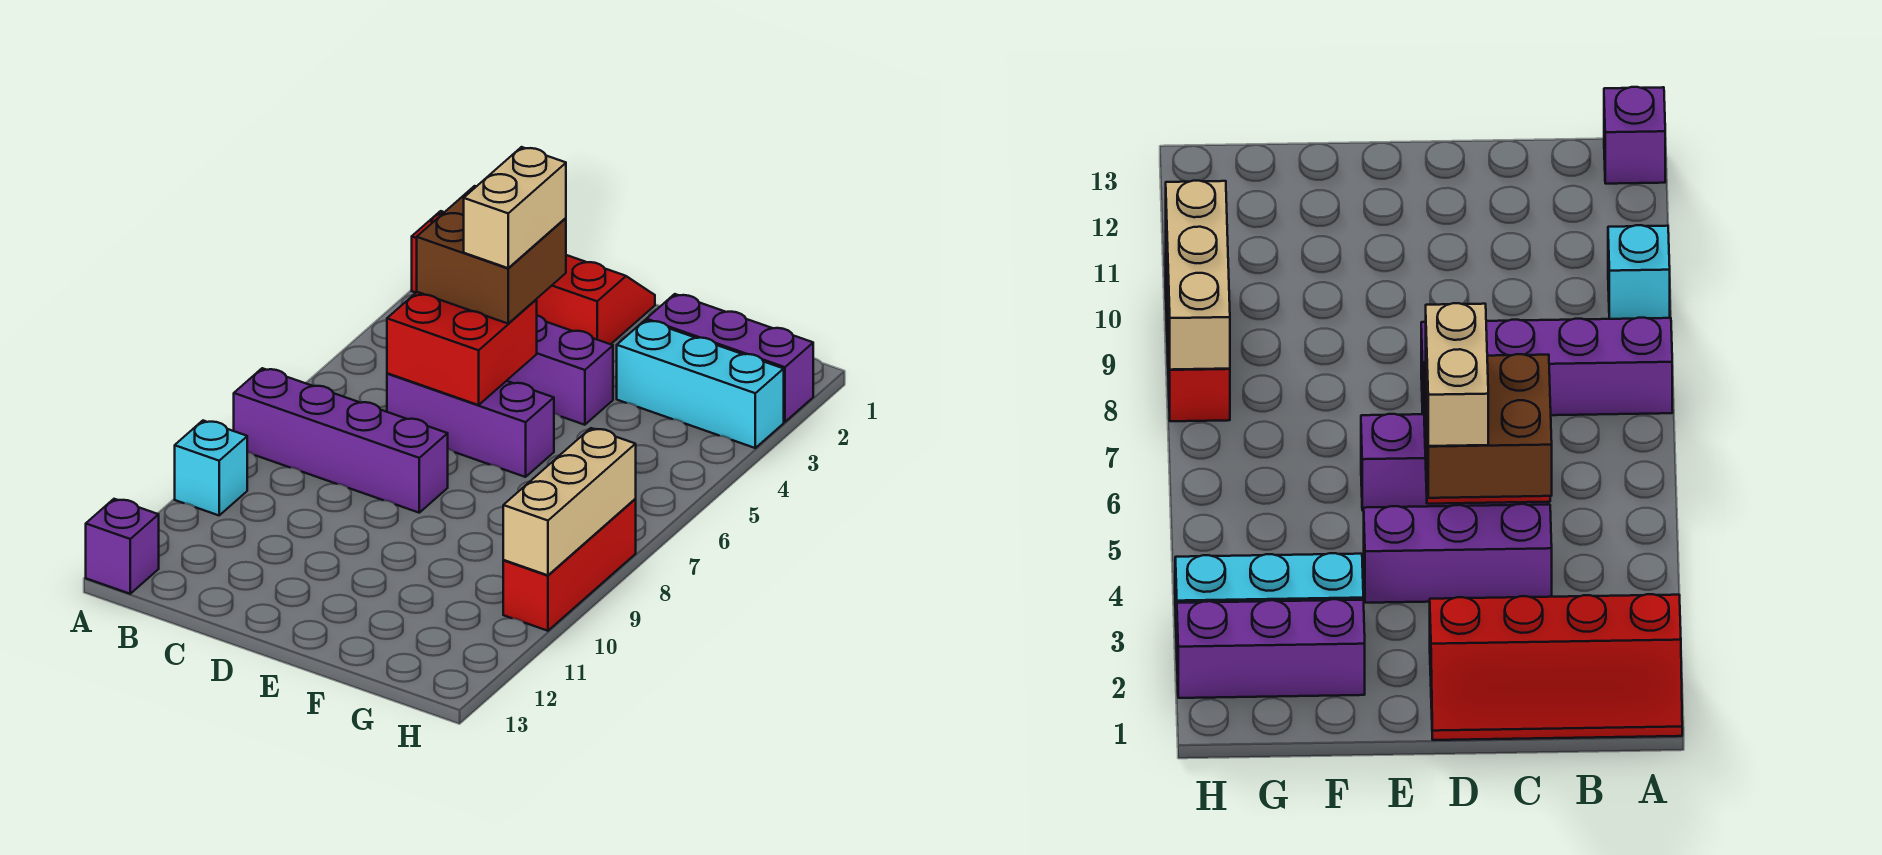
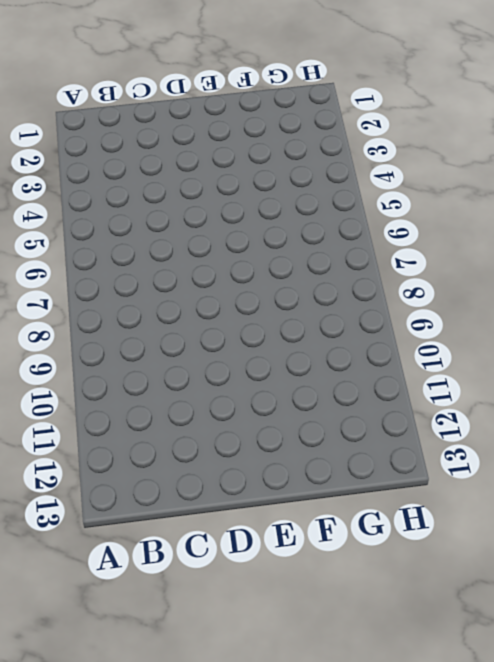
none -> red slope A1:D2 level 1 top 2
none -> purple brick A8:D8 level 1
none -> cyan brick A10 level 1

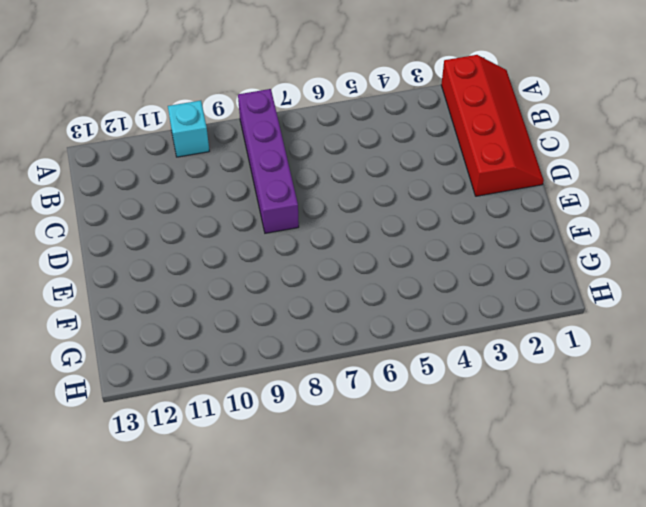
none -> purple brick A13 level 1
none -> purple brick C4:E4 level 1
none -> purple brick C6:E6 level 1

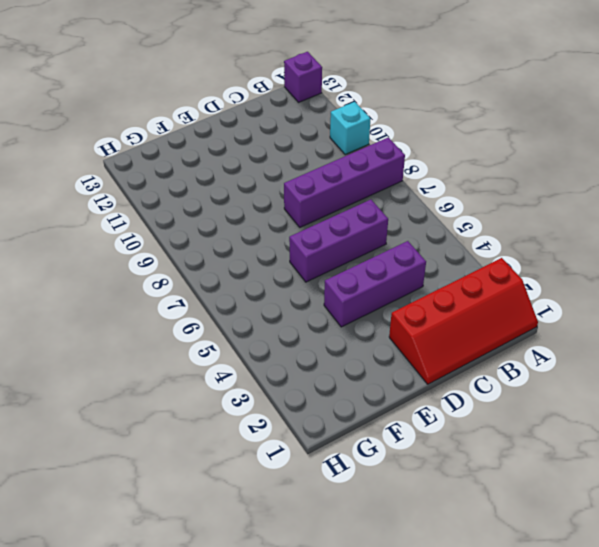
none -> purple brick F2:H2 level 1
none -> cyan brick F3:H3 level 1
none -> red brick H8:H10 level 1

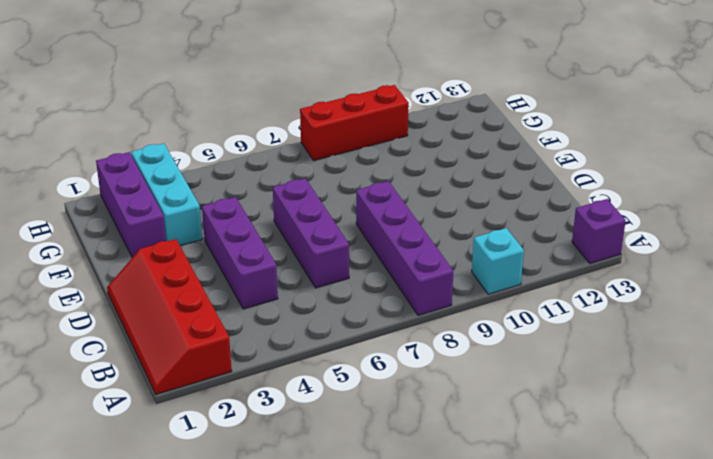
none -> red brick C5:D6 level 2
none -> tan brick H8:H10 level 2
none -> brown brick C4:D5 level 3

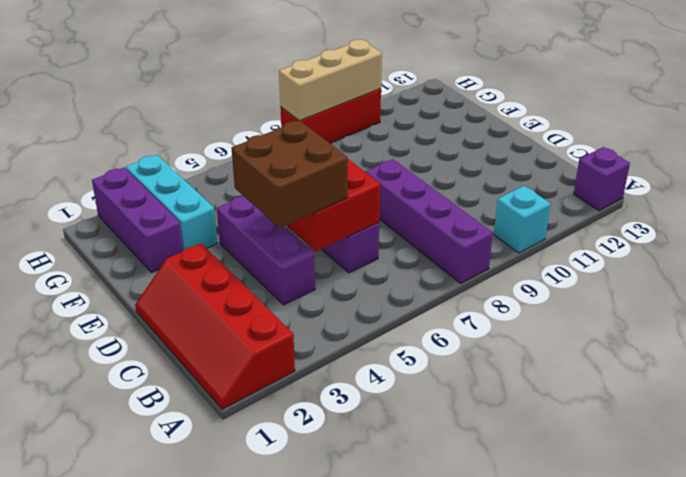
none -> tan brick D4:D5 level 4

